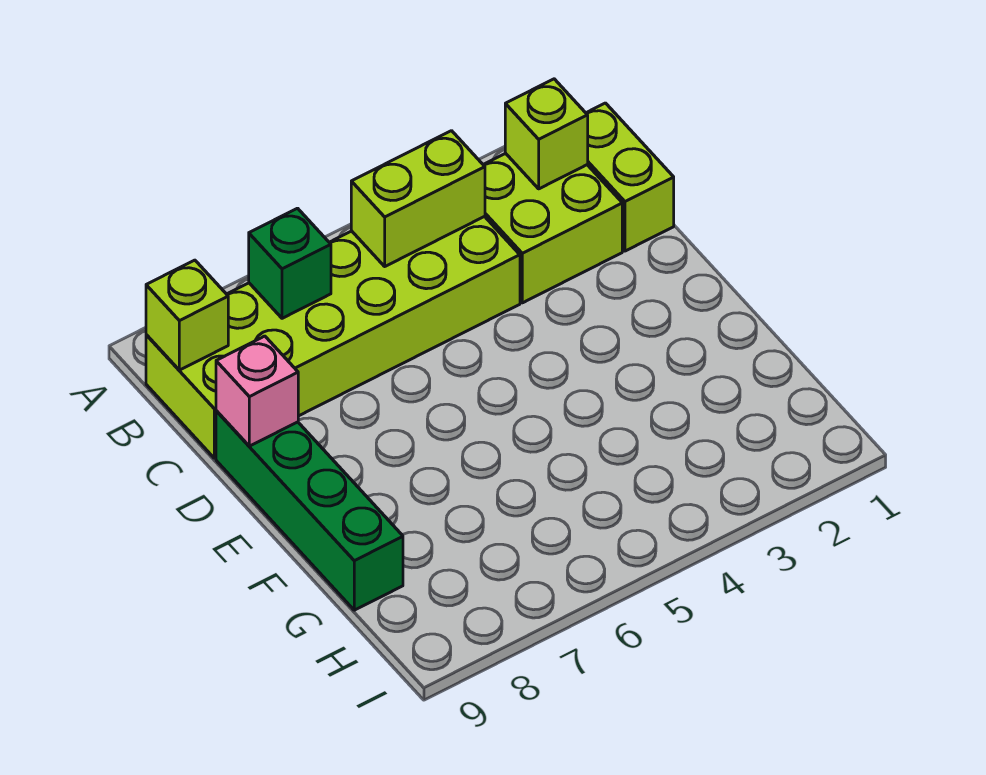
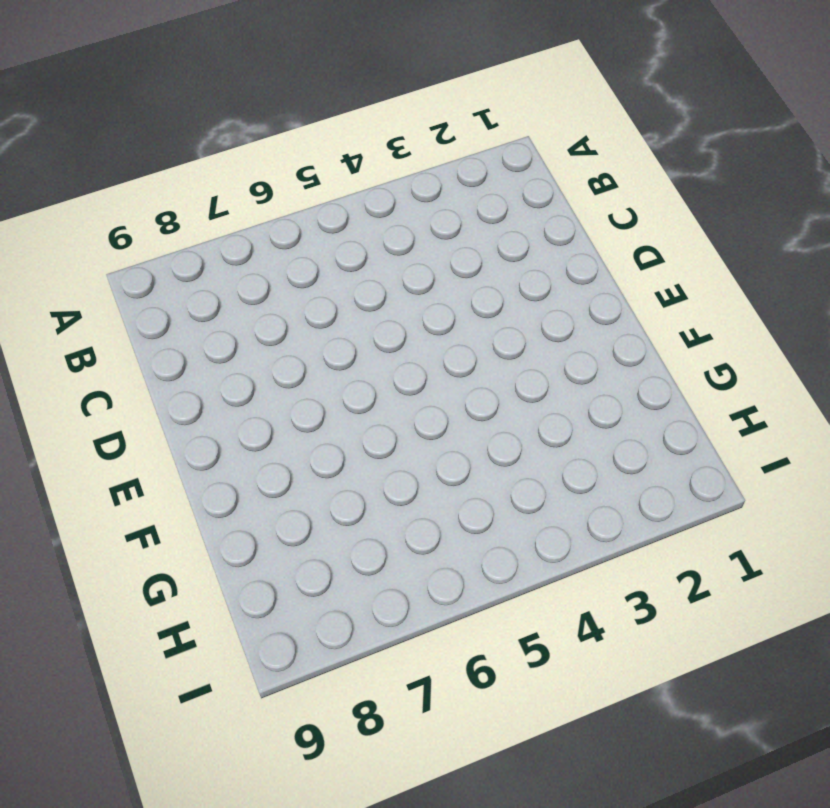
none -> lime brick B1:C1 level 1
none -> lime brick B2:C3 level 1

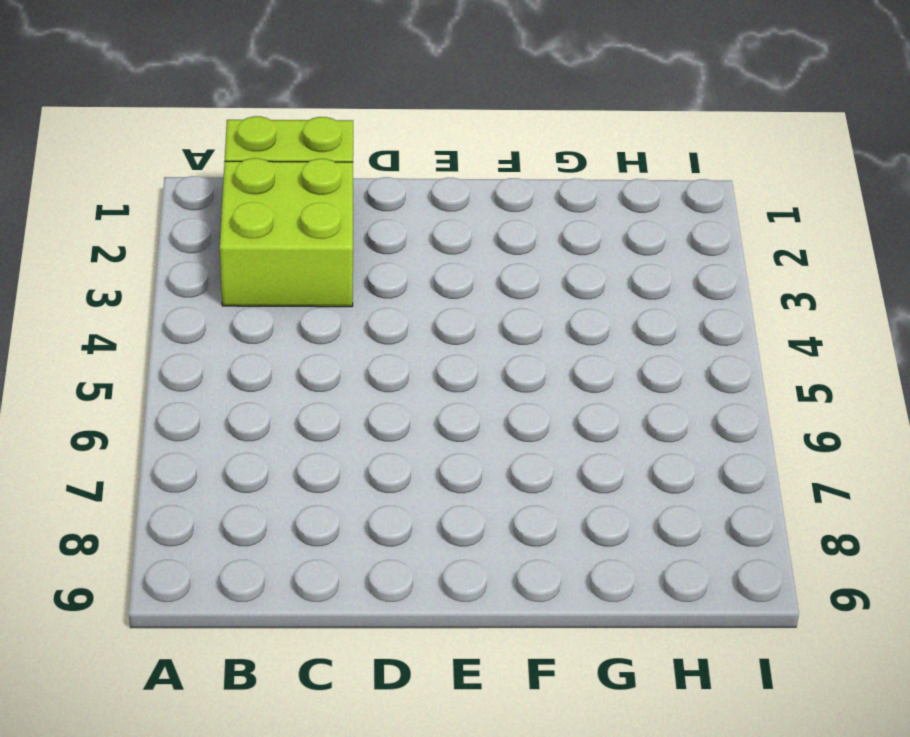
none -> lime brick B4:C9 level 1
none -> green brick D9:G9 level 1

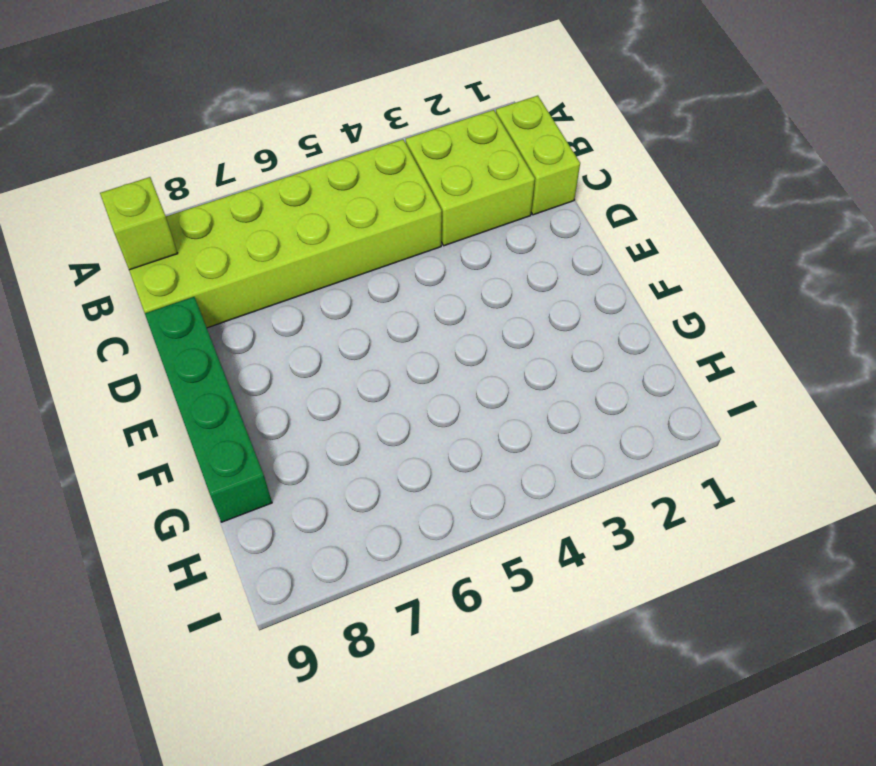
none -> lime brick B2 level 2
none -> lime brick B4:B5 level 2

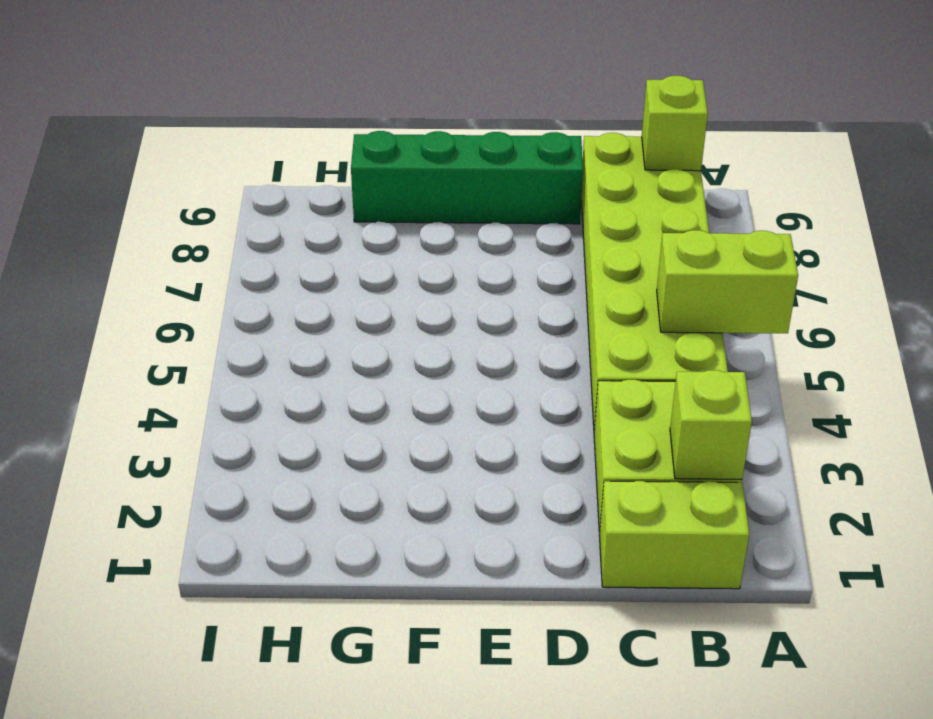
lime brick A5:B5 level 2 -> lime brick B4:B5 level 2
none -> green brick B7 level 2
none -> pink brick D9 level 2

